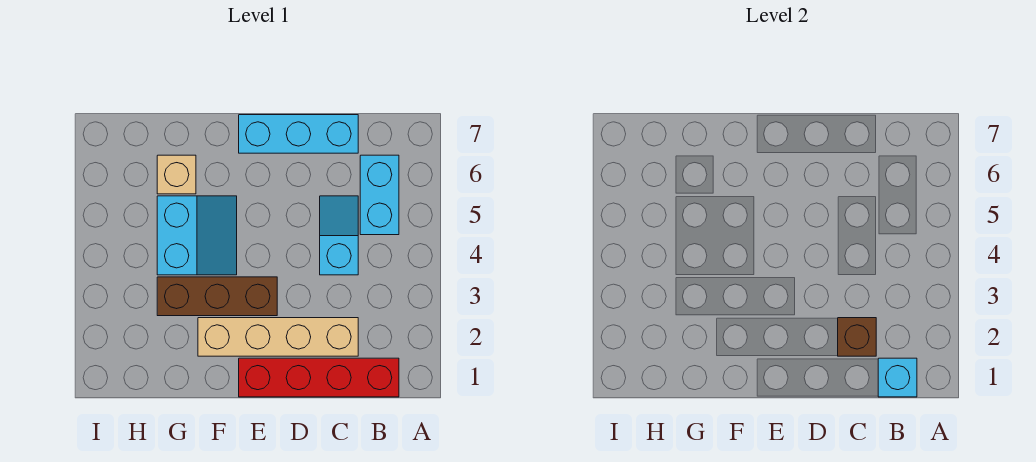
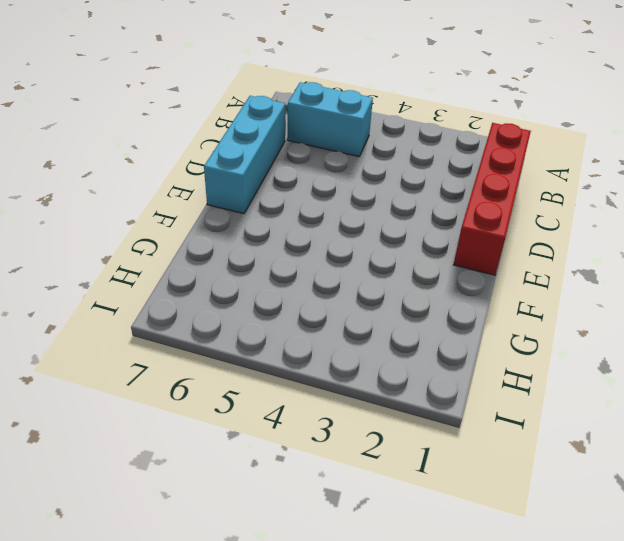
none -> tan brick C2:F2 level 1
none -> cyan slope C4:C5 level 1 top 4

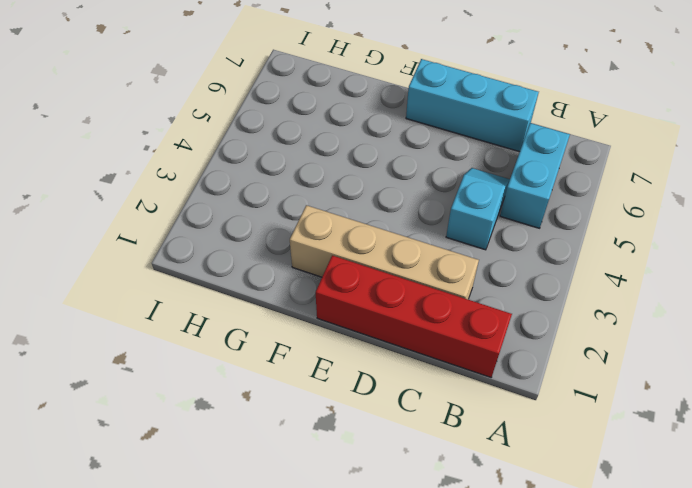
none -> brown brick E3:G3 level 1
none -> cyan slope F4:G5 level 1 top G

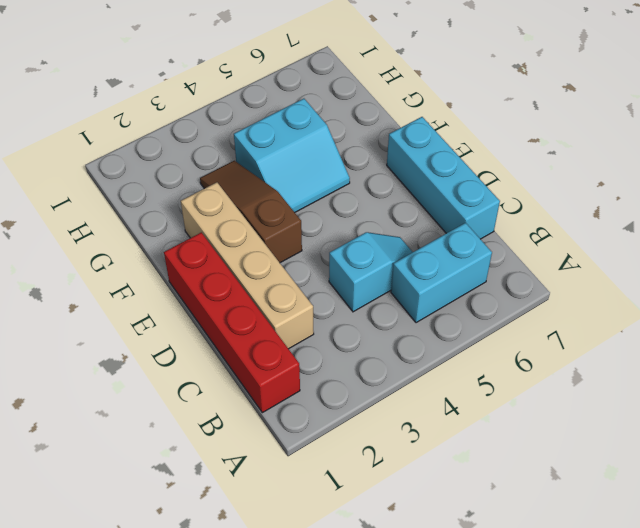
brown slope E3:G3 level 1 top E -> brown brick E3:G3 level 1
none -> tan brick G6 level 1
none -> cyan brick B1 level 2

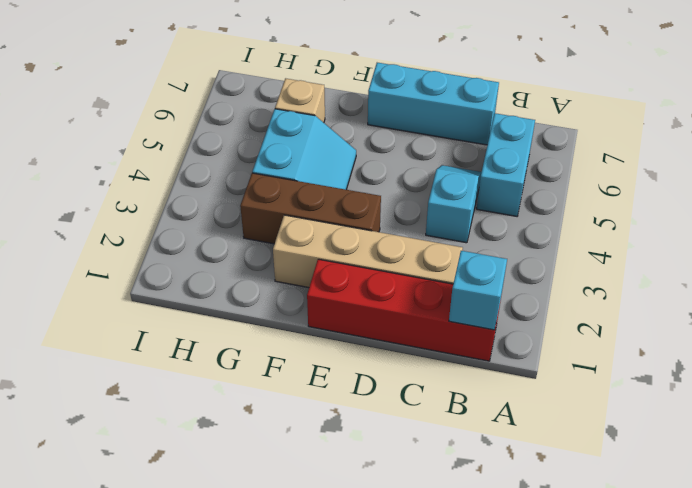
none -> brown brick C2 level 2

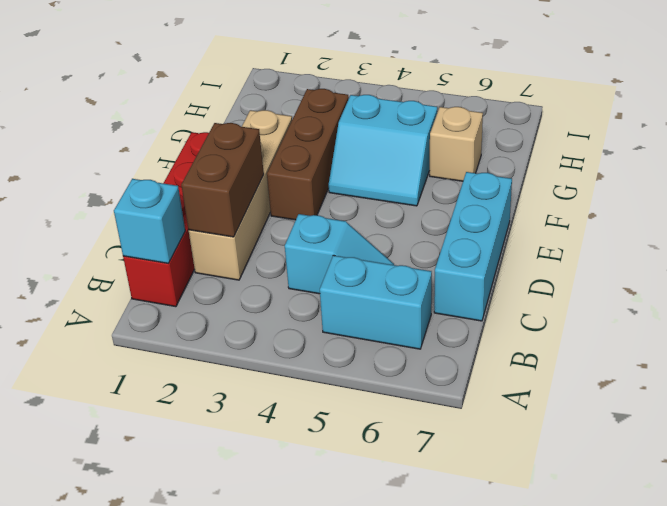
brown brick C2:D2 level 2 -> brown brick C2 level 2

